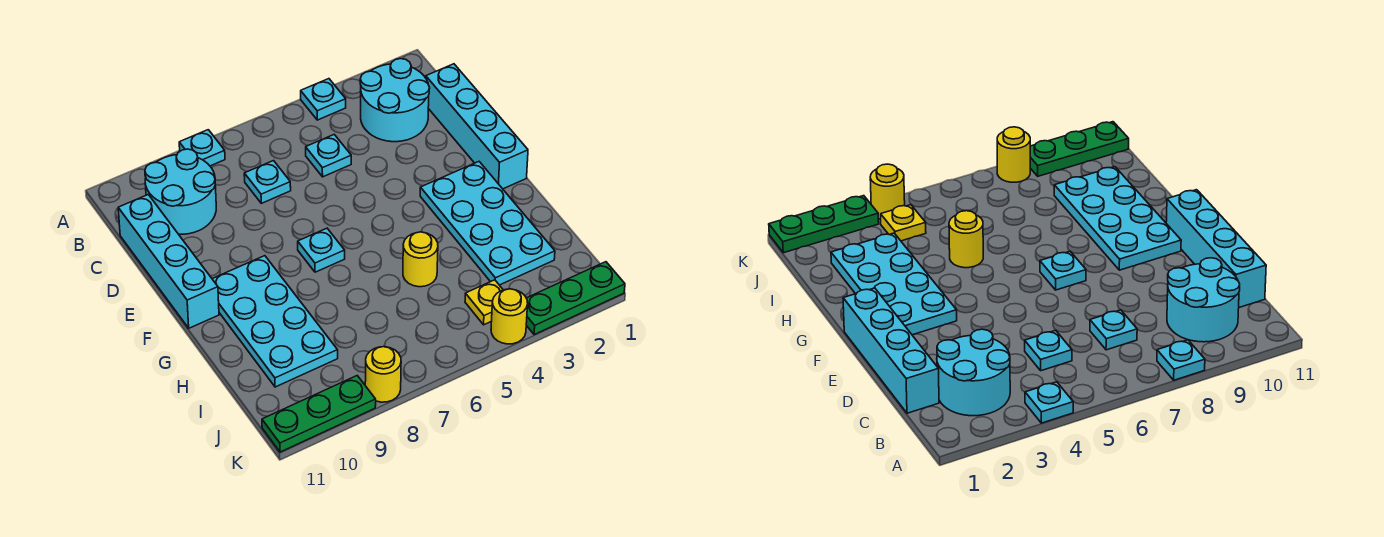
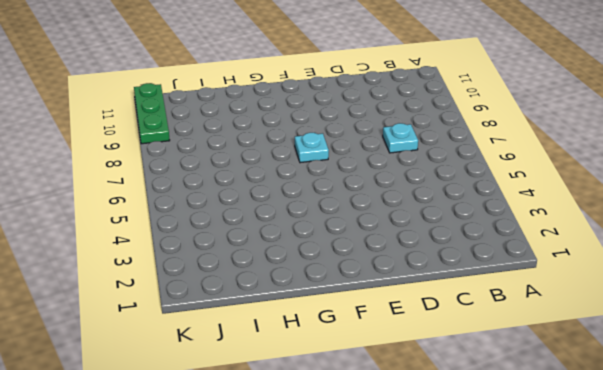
none -> cyan plate A4 level 1
none -> cyan plate A8 level 1
none -> cyan round brick B2:C3 level 1

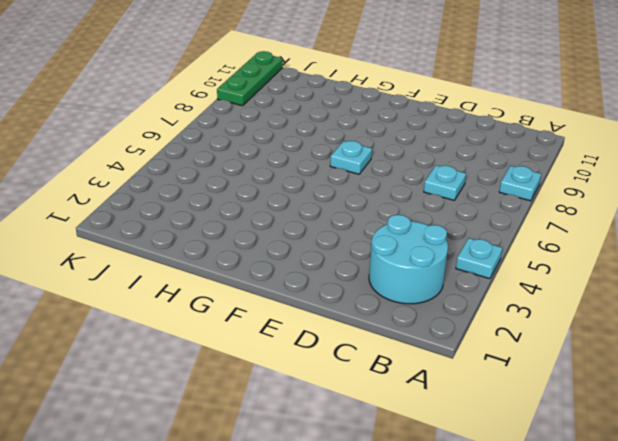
none -> cyan round brick B9:C10 level 1
none -> cyan brick C1:F1 level 1
none -> cyan plate C5 level 1

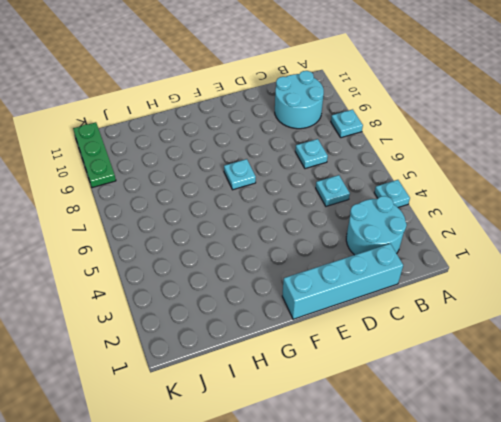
none -> cyan brick C11:F11 level 1
none -> cyan plate F2:I3 level 1
none -> cyan plate F9:I10 level 1

